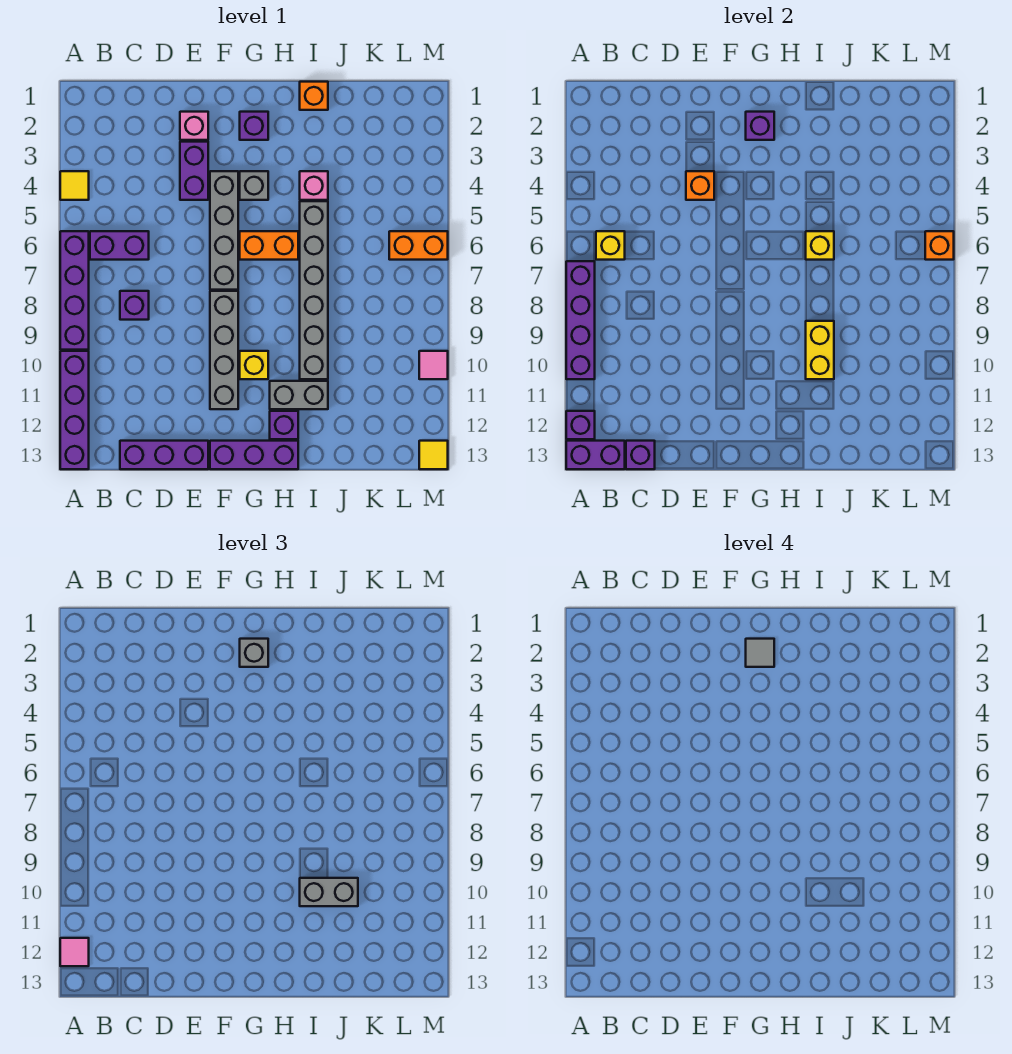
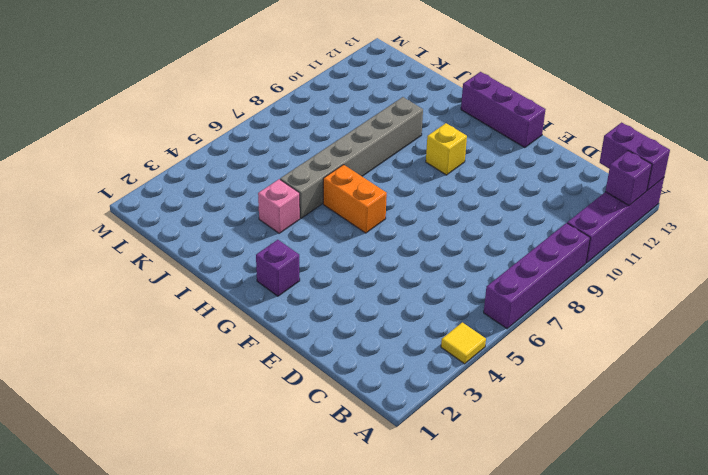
none -> purple brick B6:C6 level 1
none -> purple brick C8 level 1
none -> purple brick C13:E13 level 1
none -> pink brick E2 level 1

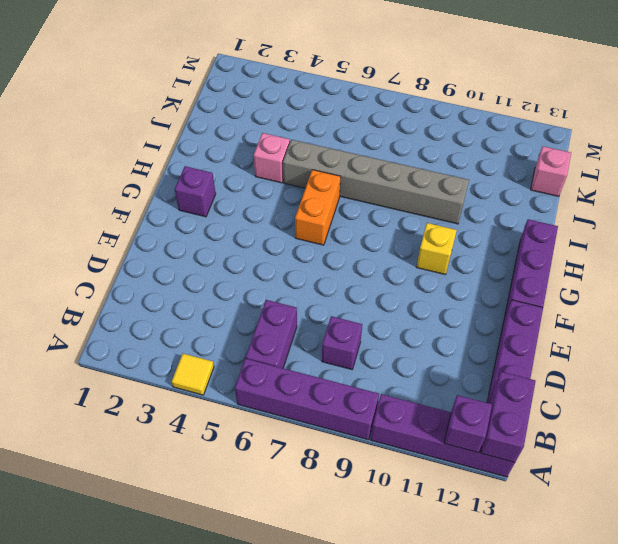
pink brick K13 level 1 -> pink brick E2 level 1
none -> purple brick E3:E4 level 1
none -> grey brick F4:F7 level 1
none -> grey brick F8:F11 level 1
none -> grey brick G4 level 1

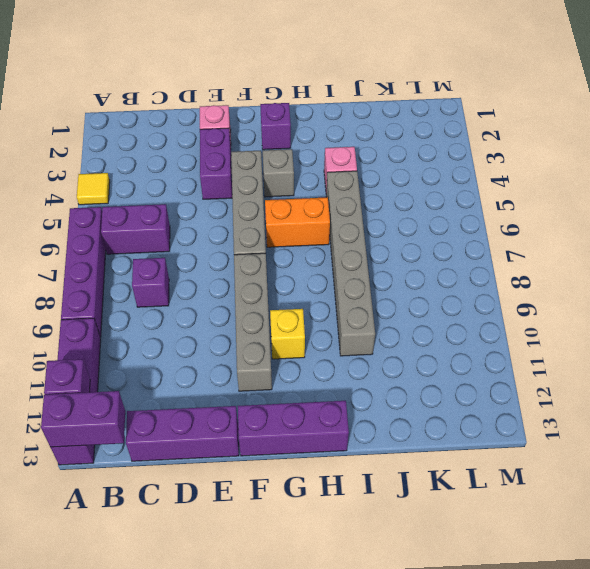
none -> grey brick H11:I11 level 1
none -> purple brick H12 level 1
none -> orange brick I1 level 1
none -> orange brick L6:M6 level 1

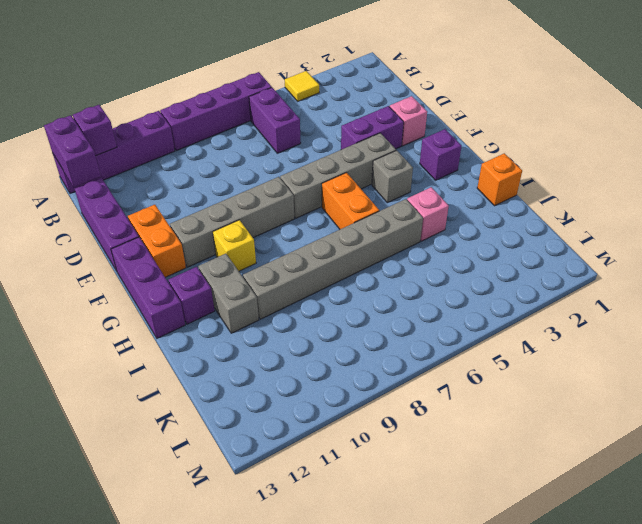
orange brick E12:F12 level 1 -> orange brick L6:M6 level 1
none -> purple brick C8 level 1
none -> pink tile M10 level 1
none -> yellow tile M13 level 1
none -> purple brick A7:A10 level 2

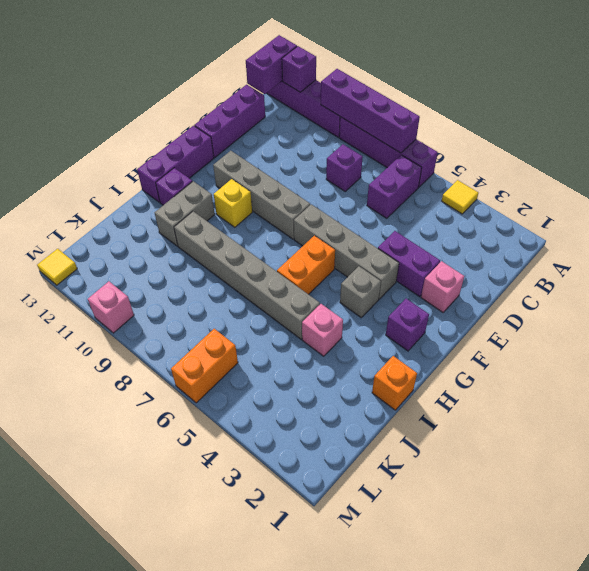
pink brick M10 level 1 -> pink tile M10 level 1
none -> yellow brick B6 level 2
none -> purple brick C13 level 2
none -> orange brick E4 level 2
none -> purple brick G2 level 2

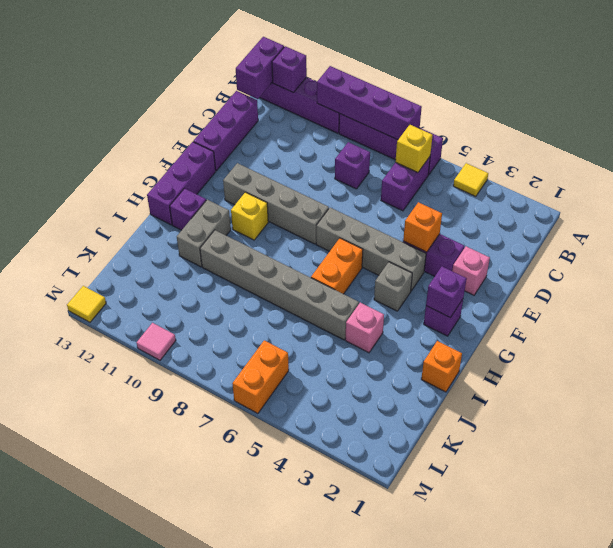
none -> purple brick C13 level 2
none -> yellow brick I6 level 2
none -> yellow brick I9:I10 level 2
none -> orange brick M6 level 2

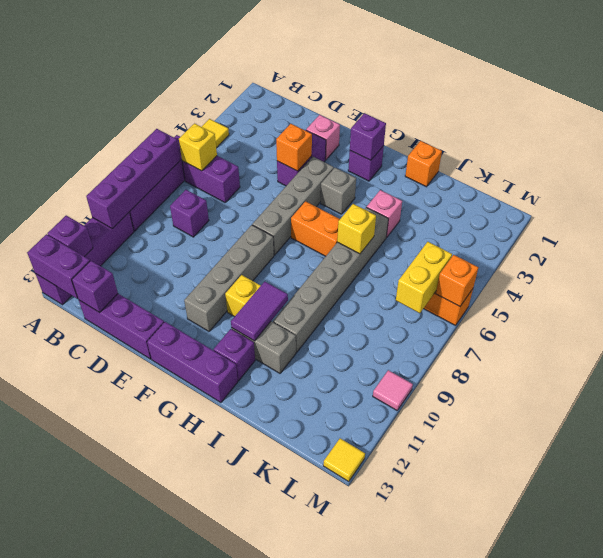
purple tile H10:H11 level 2 -> none
yellow brick L6:L7 level 2 -> yellow brick I9:I10 level 2
none -> pink tile A12 level 3
none -> grey brick G2 level 3
none -> grey brick I10:J10 level 3
none -> grey tile G2 level 4

